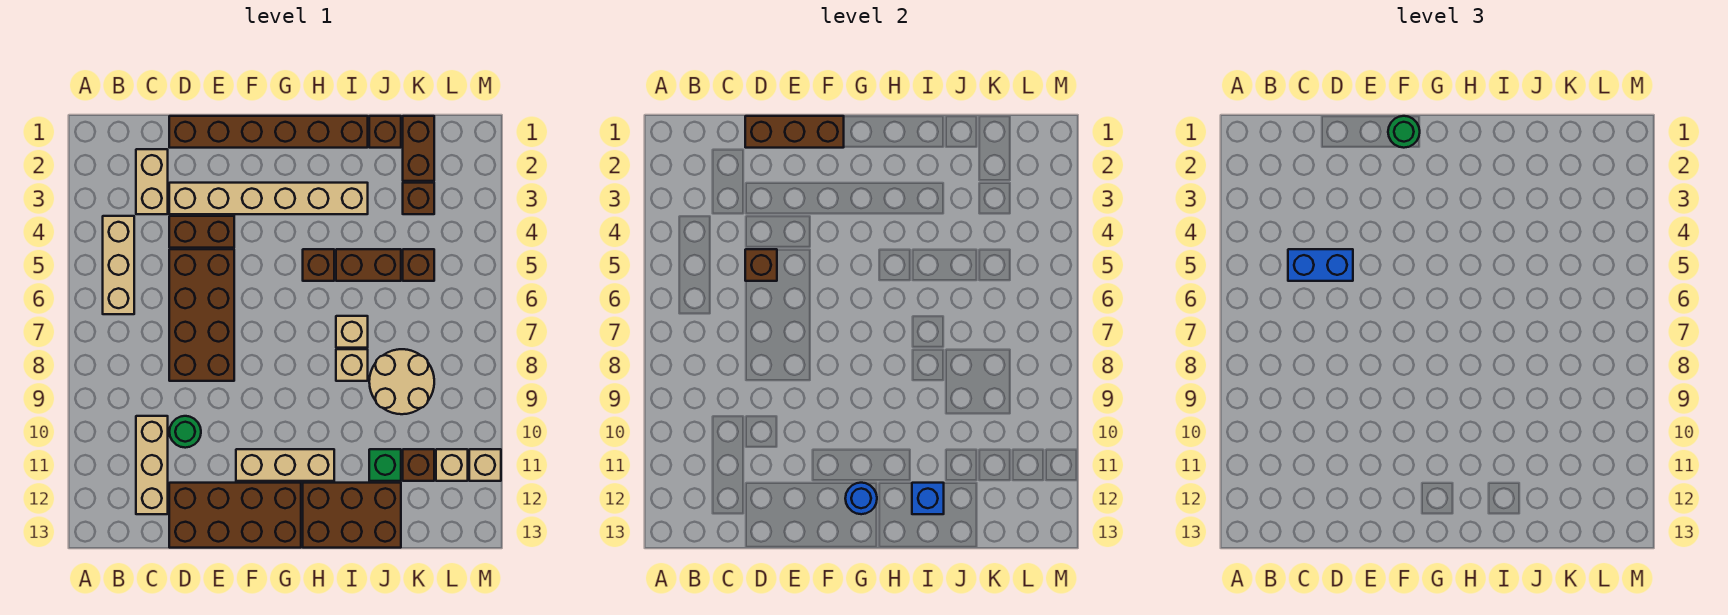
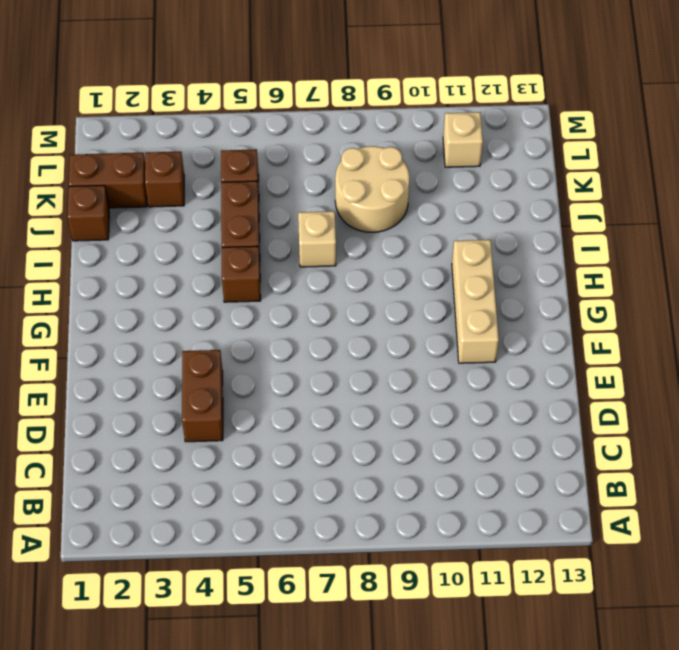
none -> tan brick B4:B6 level 1
none -> tan brick C2:C3 level 1
none -> tan brick C10:C12 level 1
none -> brown brick D1:I1 level 1

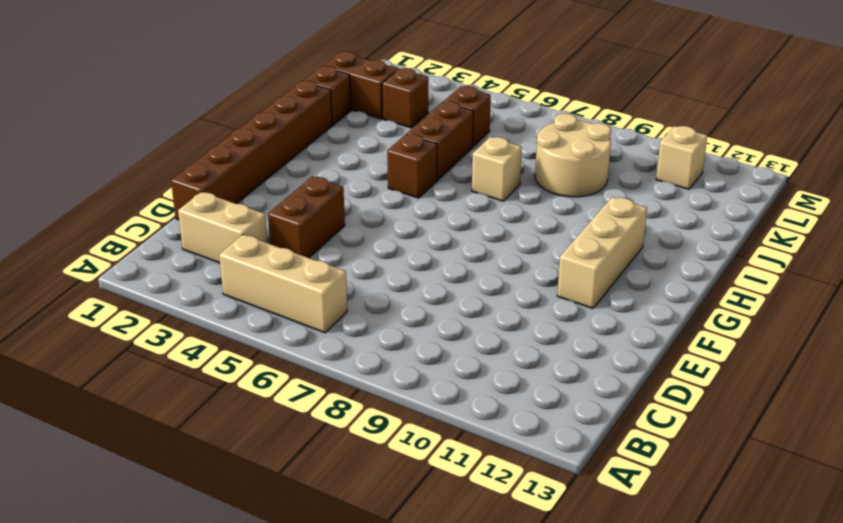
none -> tan brick C10:C12 level 1
none -> tan brick D3:I3 level 1
none -> brown brick D5:E8 level 1
none -> green round brick D10 level 1

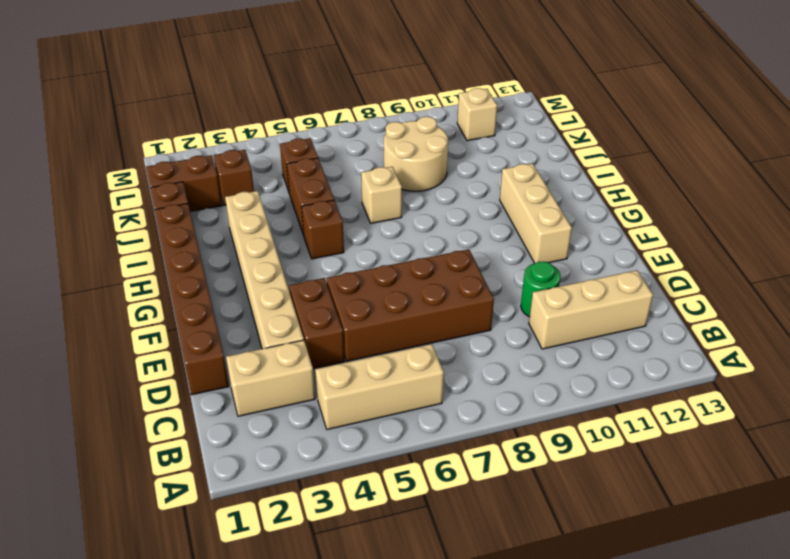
none -> brown brick D12:G13 level 1
none -> brown brick H12:J13 level 1
none -> tan brick I8 level 1
none -> green brick J11 level 1

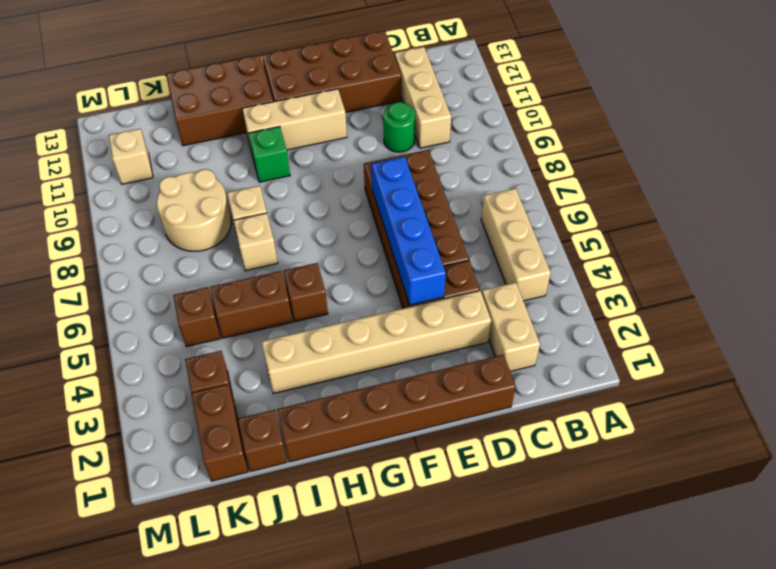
blue brick E4:E7 level 2 -> none
green brick H10 level 1 -> green brick J11 level 1
none -> brown brick K11 level 1
none -> tan brick M11 level 1
none -> brown brick D1:F1 level 2
none -> brown brick D5 level 2

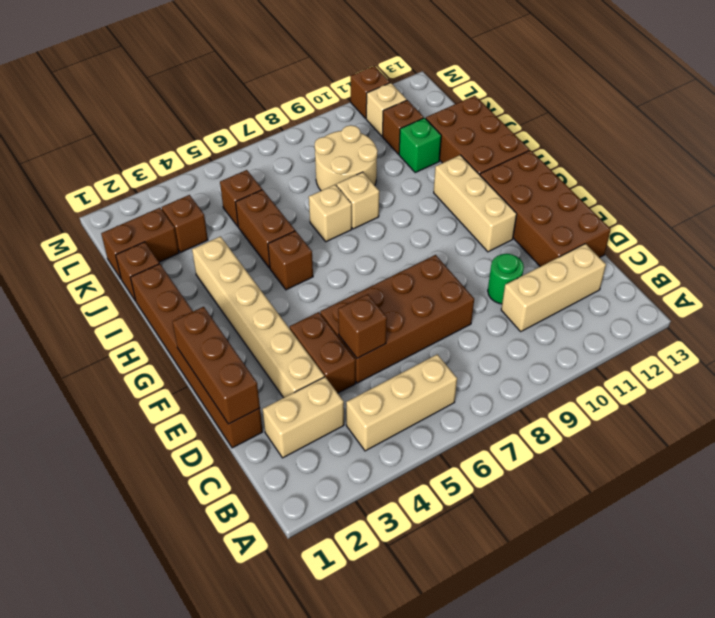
brown brick M11 level 1 -> tan brick M11 level 1
none -> blue round brick G12 level 2
none -> blue brick I12 level 2
none -> blue brick C5:D5 level 3
none -> green round brick F1 level 3

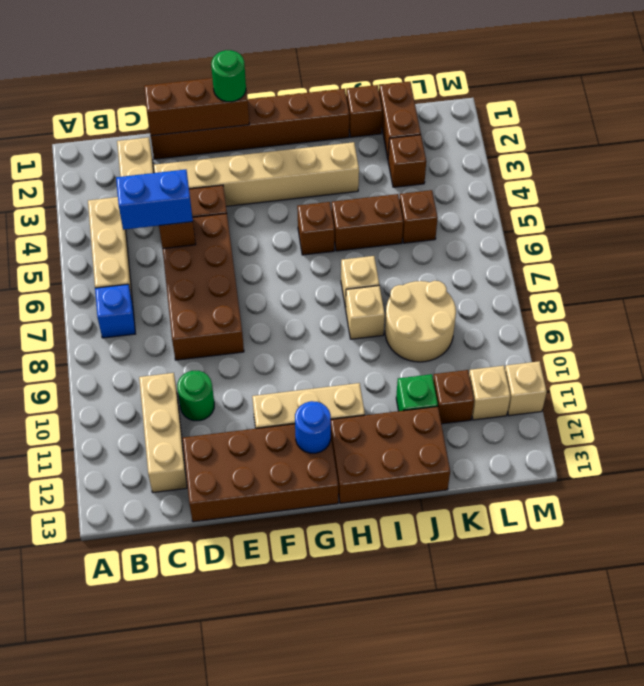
blue brick B7 level 1 -> blue brick I12 level 2

